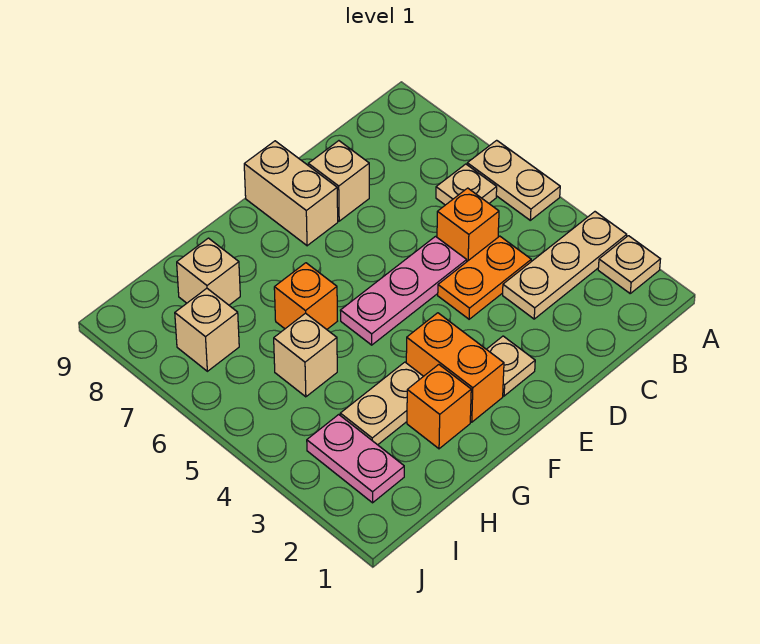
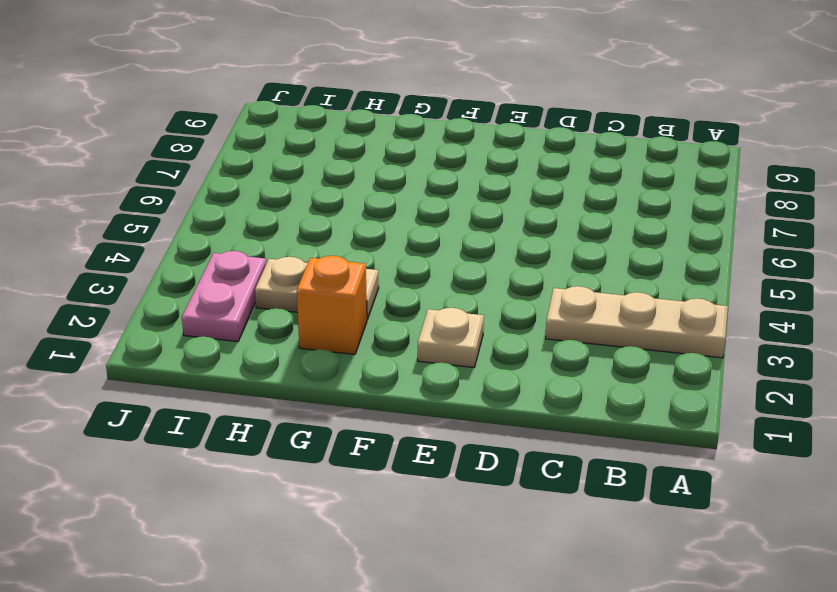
none -> tan plate A2 level 1
none -> tan plate A5:A6 level 1
none -> tan plate B6 level 1

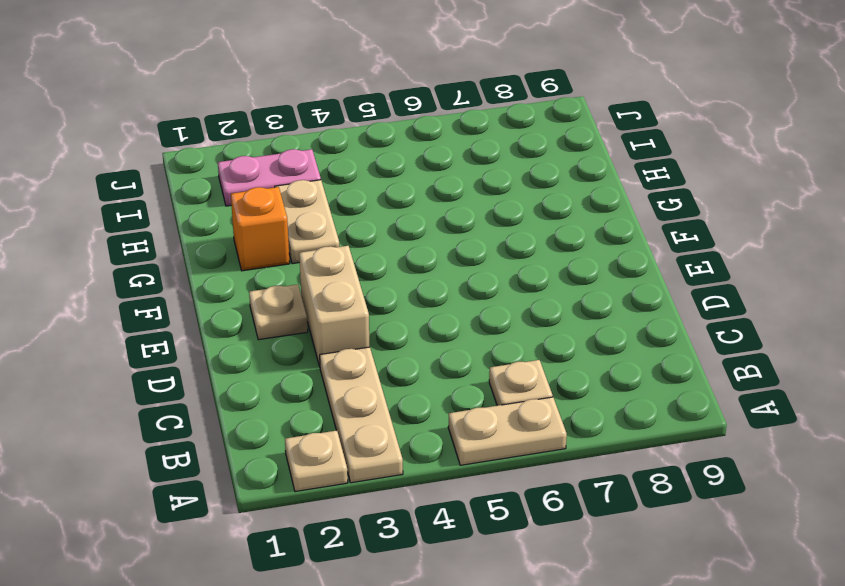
tan brick D3:E3 level 1 -> tan brick E8:E9 level 1
none -> orange plate C4:D4 level 1
none -> orange brick C5 level 1
none -> pink plate D5:F5 level 1

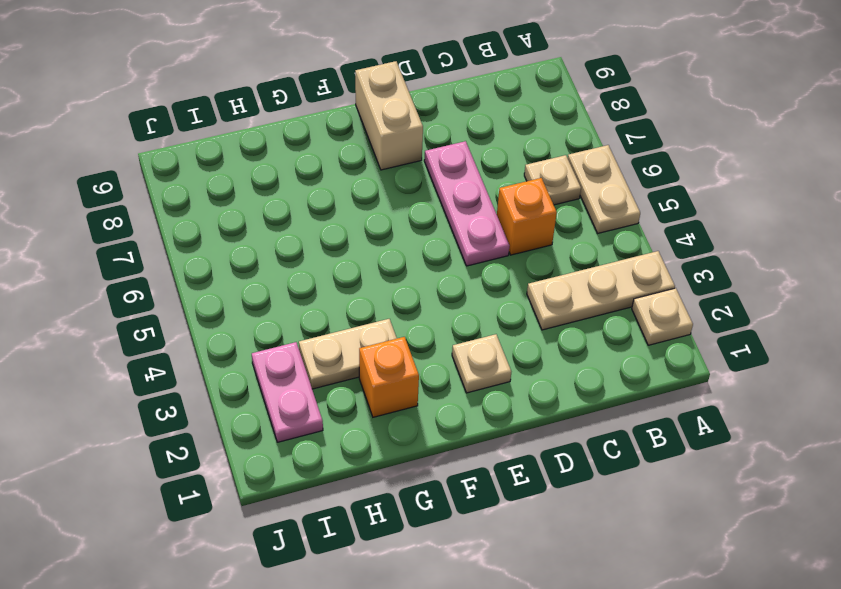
pink plate D5:D7 level 1 -> pink plate D5:F5 level 1
none -> orange plate C4:D4 level 1
none -> tan brick D8 level 1
none -> orange brick F2:F3 level 1

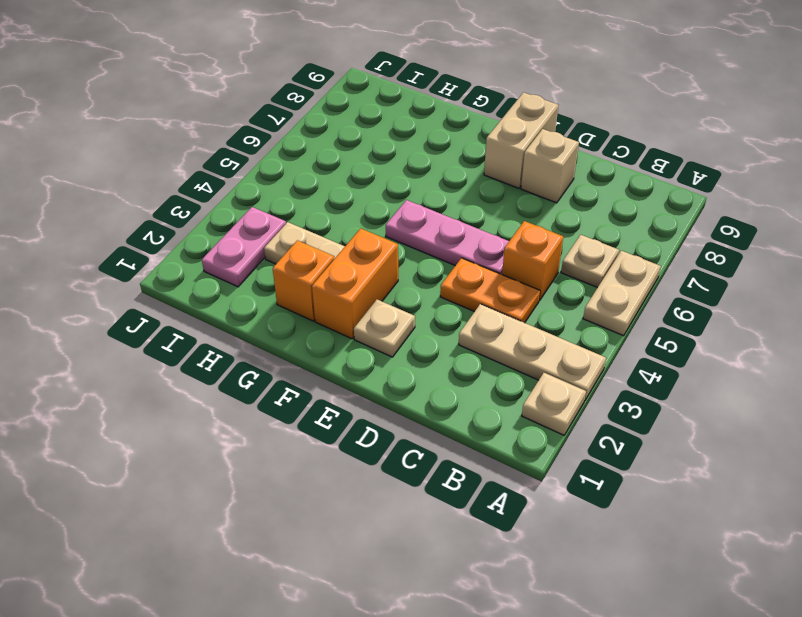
none -> orange brick G6 level 1
none -> tan brick H5 level 1
none -> tan brick H8 level 1

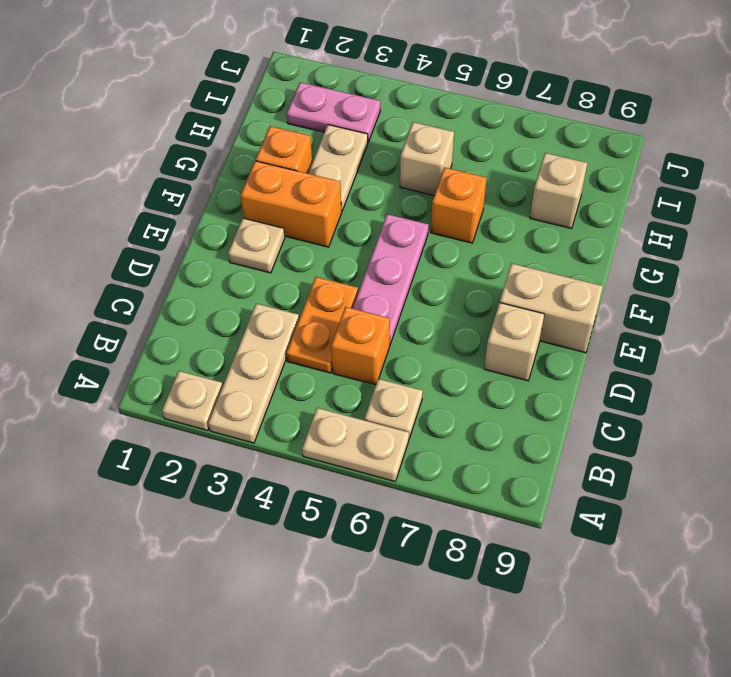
none -> tan brick I7 level 1

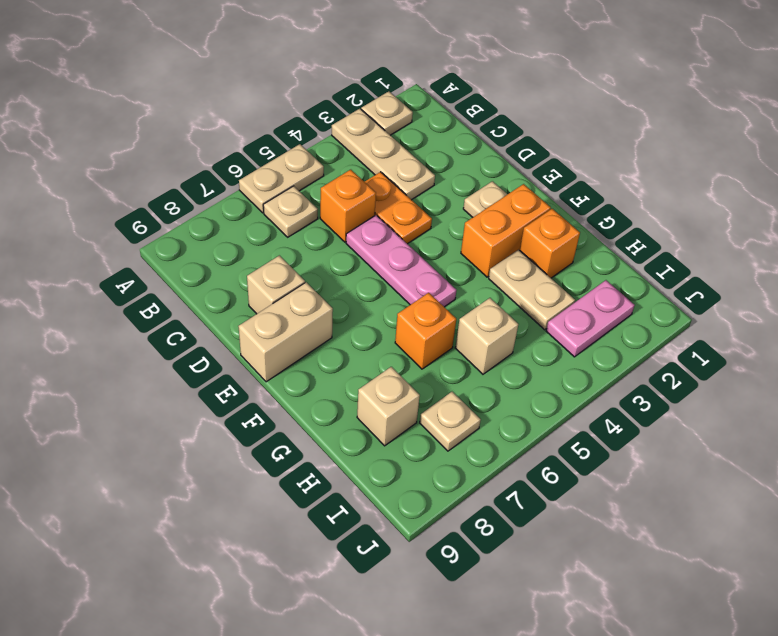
tan plate I7 level 1 -> tan brick I7 level 1

